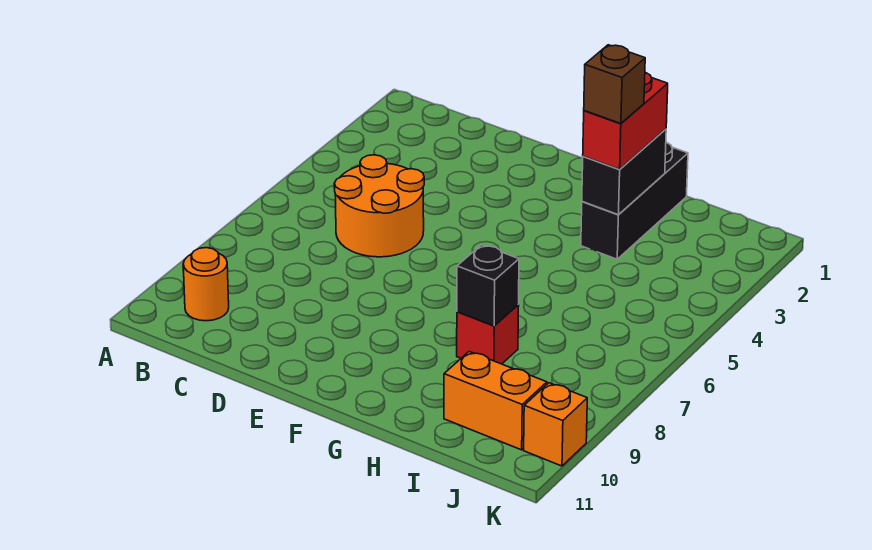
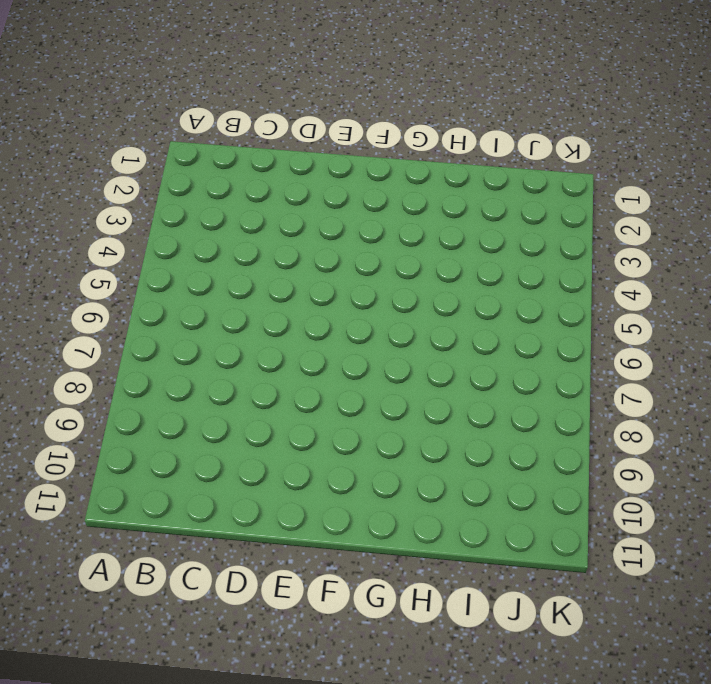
none -> orange round brick B10 level 1
none -> orange round brick C5:D6 level 1

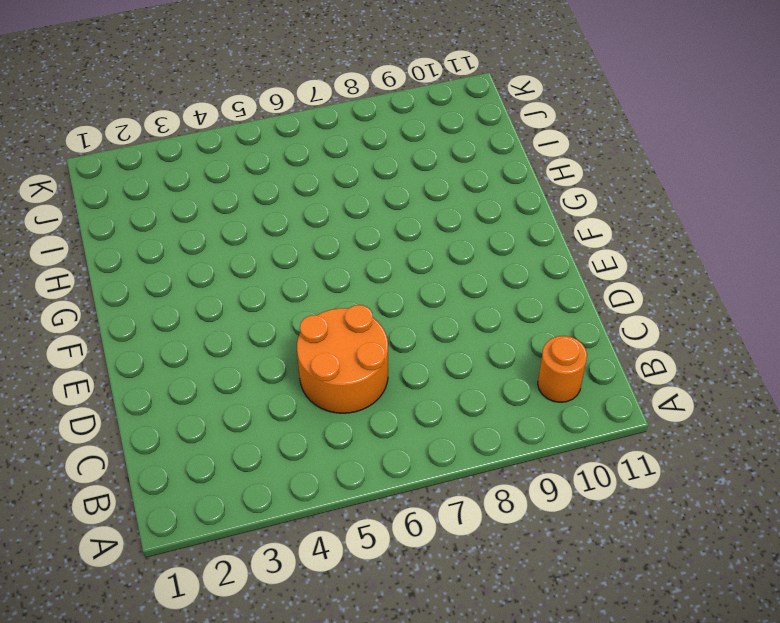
none -> black brick H1:H3 level 1
none -> red brick H8 level 1

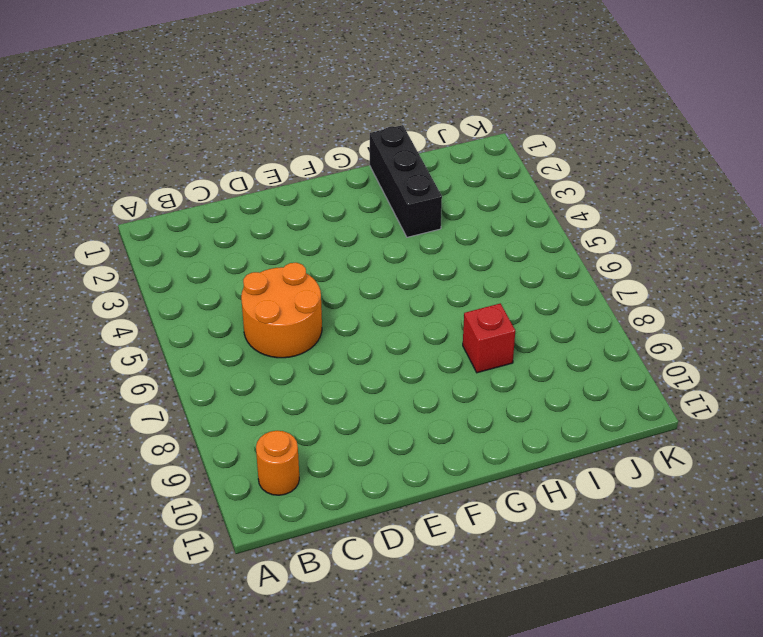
none -> orange brick I10:J10 level 1
none -> orange brick K10 level 1

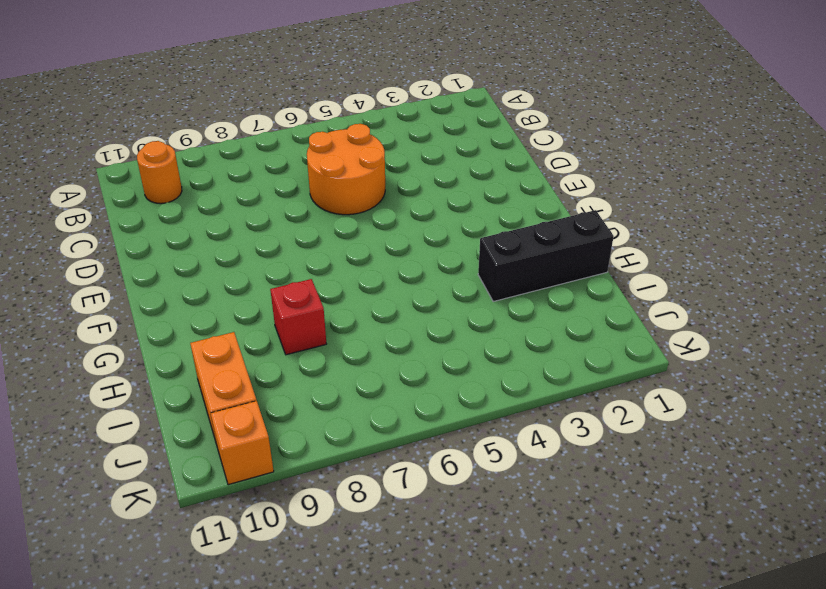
none -> black brick H2:H3 level 2
none -> black brick H8 level 2

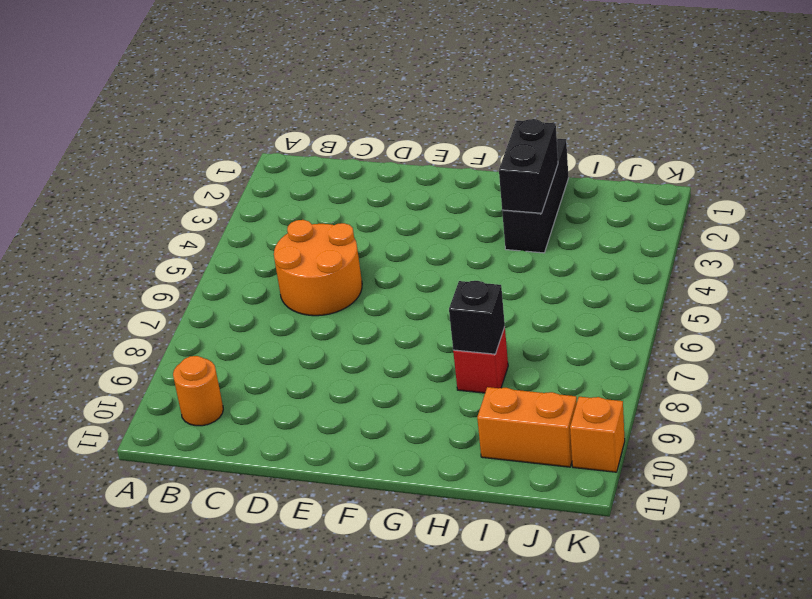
none -> red brick H2:H3 level 3
none -> brown brick H3 level 4

